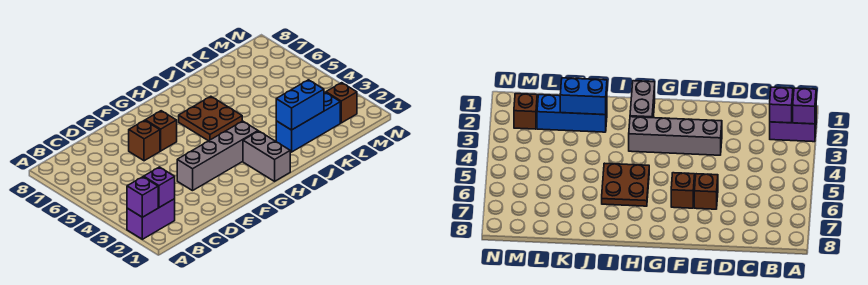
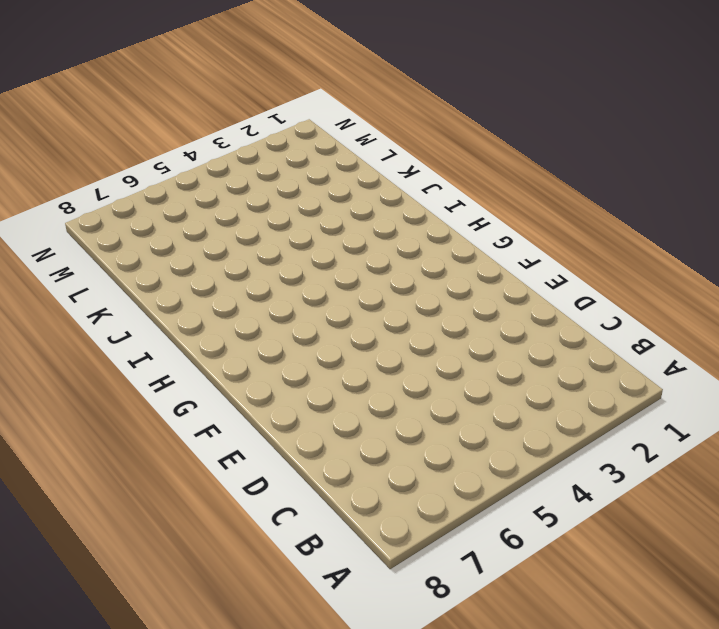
none -> purple brick A2:B2 level 1
none -> grey brick E3:H3 level 1

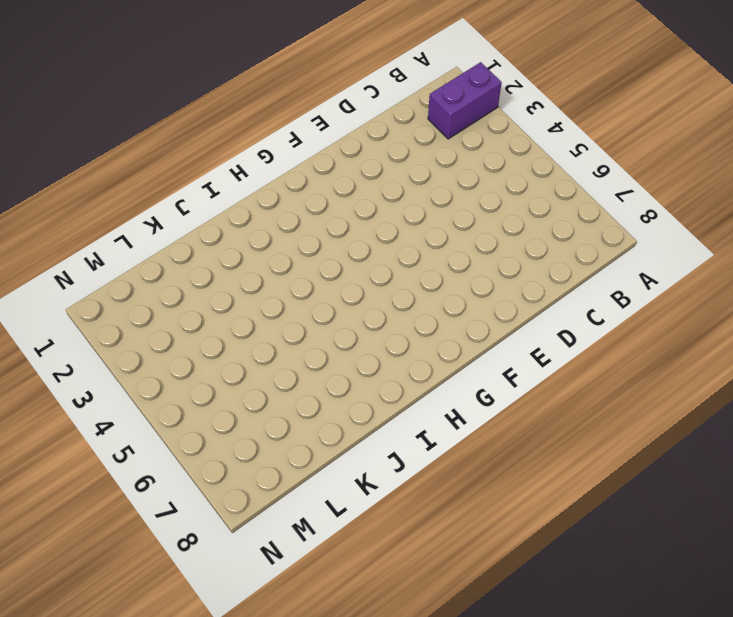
none -> grey brick E3:H3 level 1
none -> brown brick E6 level 1

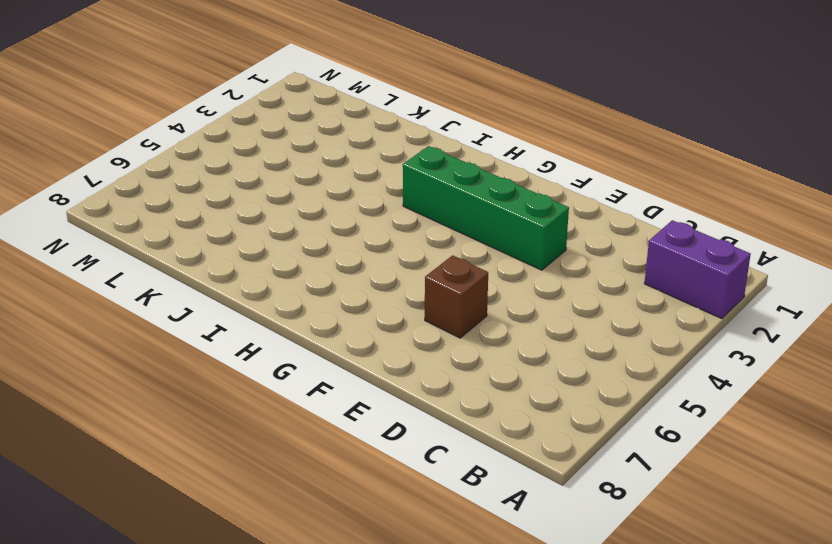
green brick E3:H3 level 1 -> grey brick E3:H3 level 1
none -> brown brick F6 level 1
none -> grey brick H1:H2 level 1

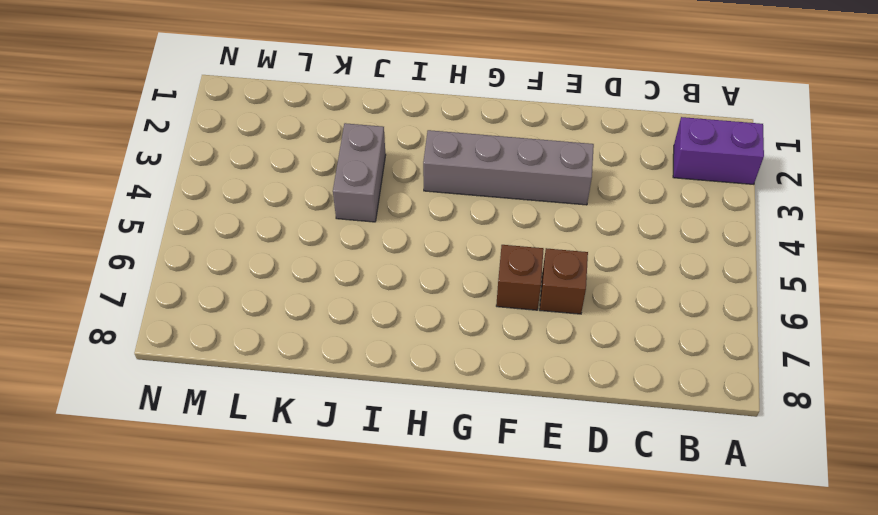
grey brick J3:J4 level 1 -> grey brick H1:H2 level 1
none -> brown plate H5:I6 level 1
none -> blue brick J2:L2 level 1

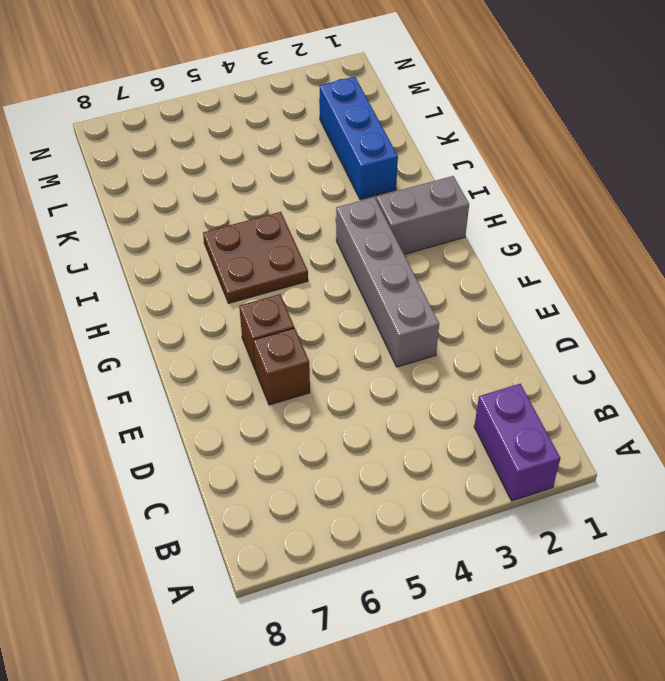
none -> brown brick M2 level 1
none -> purple brick A2 level 2

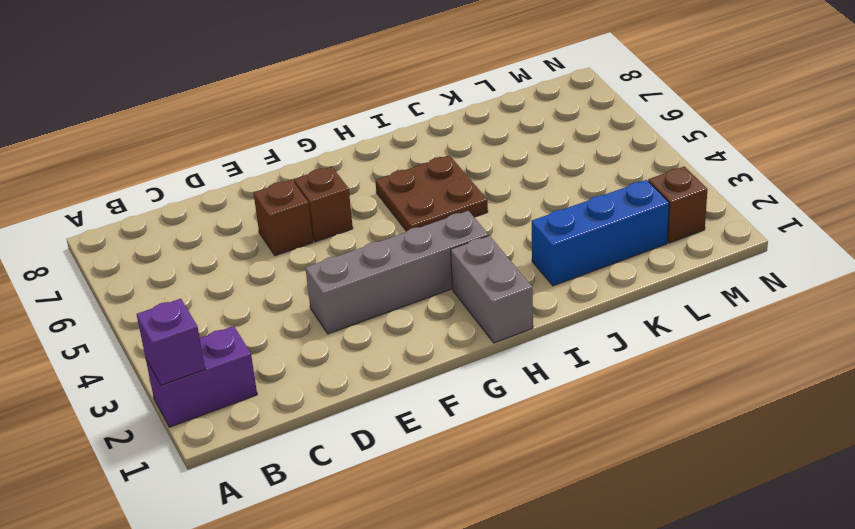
none -> purple brick B2 level 2
none -> blue brick J2:K2 level 2

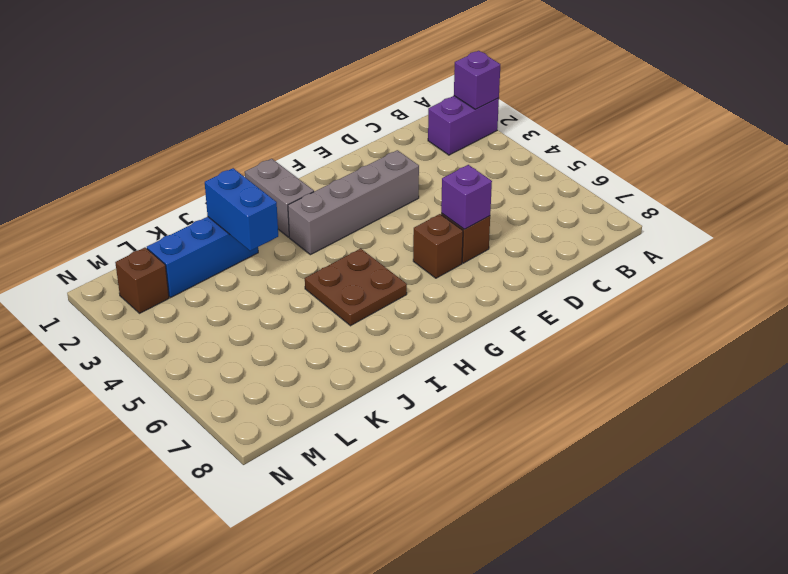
purple brick E6 level 2 -> purple brick B2 level 2
blue brick J2:J3 level 2 -> blue brick J2:K2 level 2

